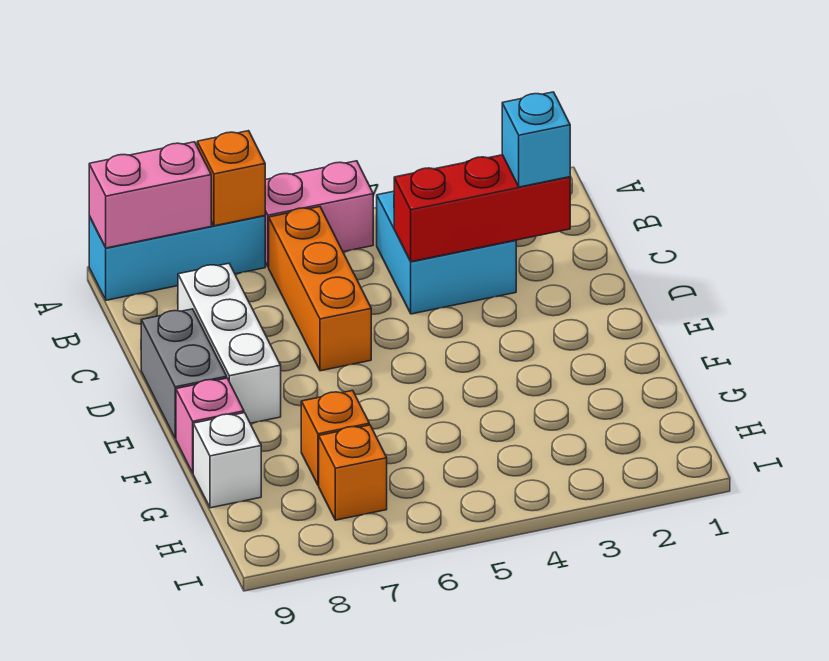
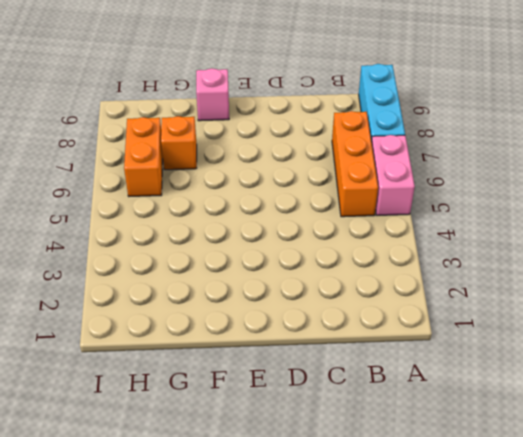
orange brick B5:B7 level 1 -> orange brick B6:D6 level 1
orange brick H6:H7 level 1 -> orange brick H7 level 1
none -> cyan brick B3:C4 level 1
none -> white brick C8:E8 level 1
none -> grey brick D9:E9 level 1

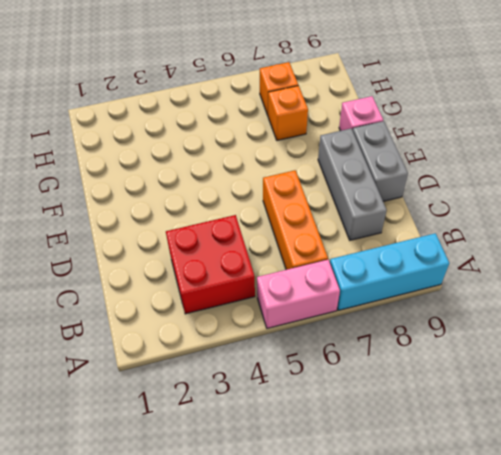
red brick B3:C4 level 1 -> cyan brick B3:C4 level 1
grey brick C8:E8 level 1 -> white brick C8:E8 level 1
none -> white brick G9 level 1
none -> orange brick A7 level 2
none -> pink brick A8:A9 level 2

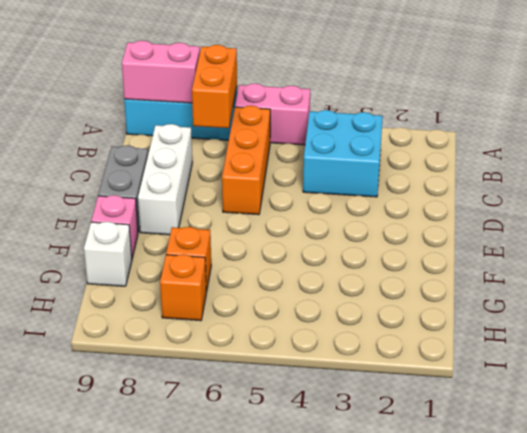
orange brick A7:B7 level 2 -> orange brick A7 level 2
none -> red brick C2:C4 level 2
none -> cyan brick C2 level 3

